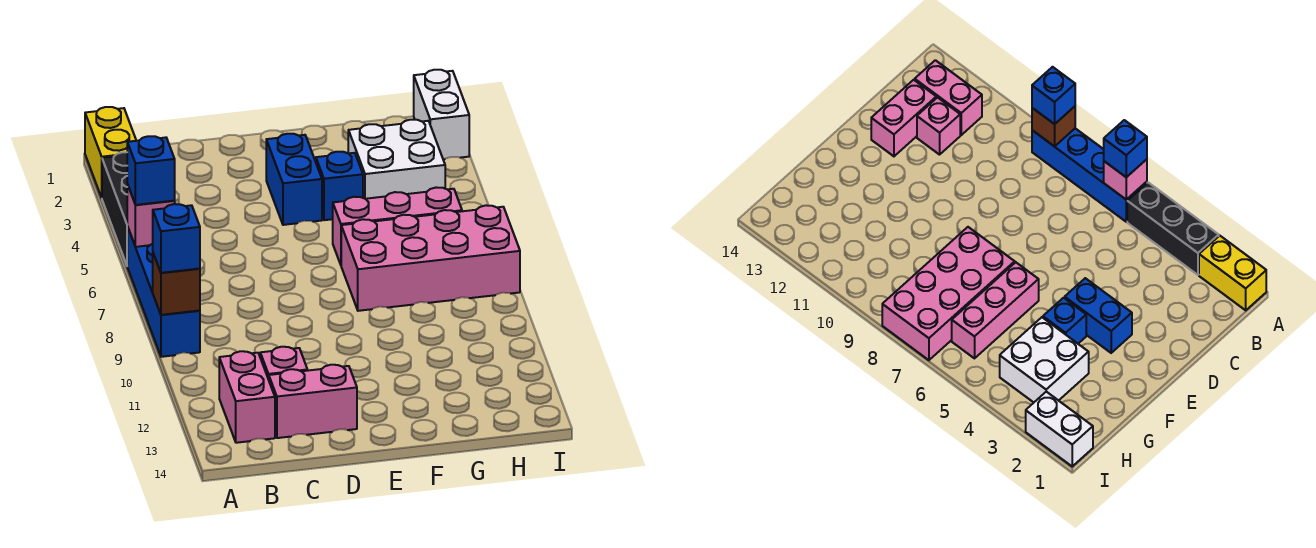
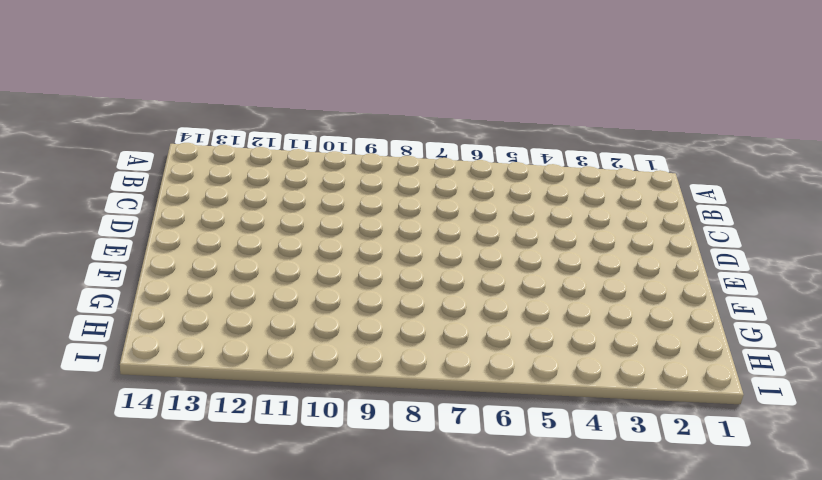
none -> yellow brick A1:A2 level 1
none -> black brick A3:A5 level 1
none -> blue brick A6:A9 level 1

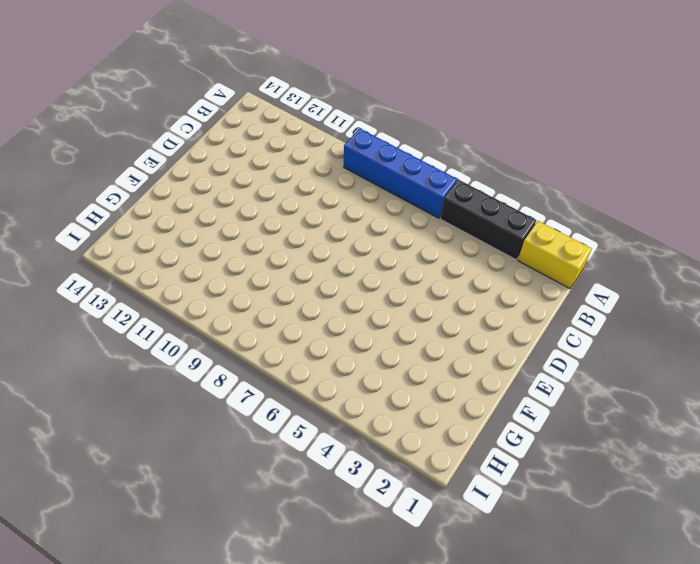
none -> pink brick B12:B13 level 1
none -> pink brick C12 level 1
none -> pink brick C13:D13 level 1

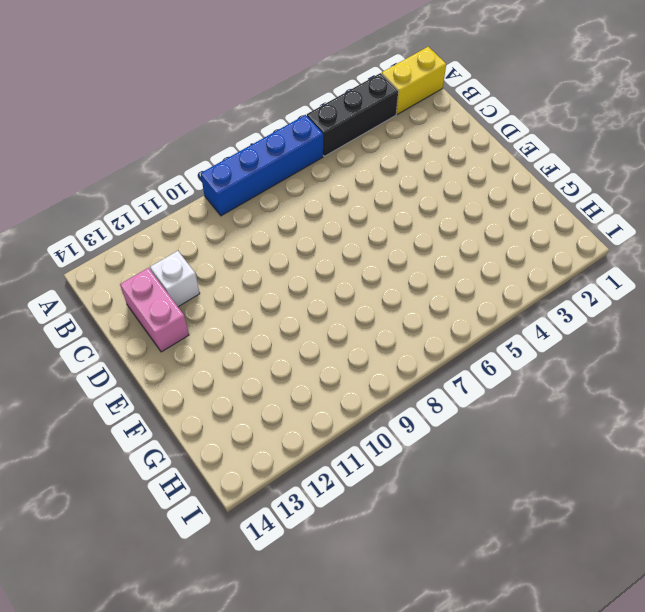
white brick C12 level 1 -> pink brick C12 level 1
none -> pink brick B12:B13 level 1
none -> blue brick E3:E4 level 1
none -> blue brick F4 level 1

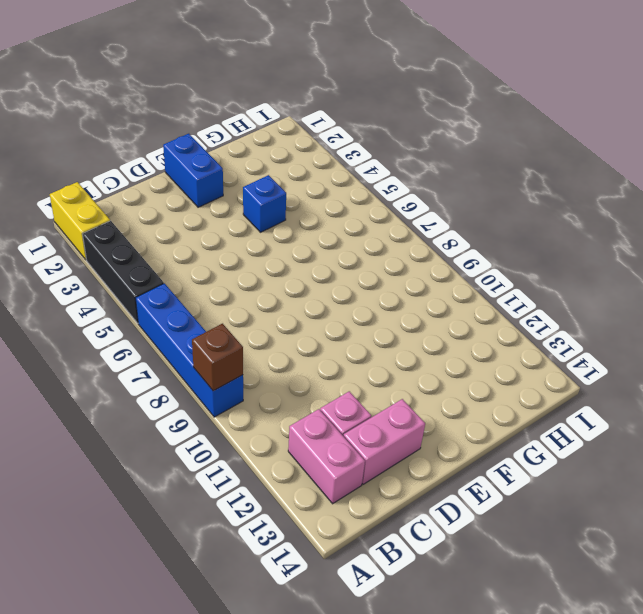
blue brick E1:E2 level 1 -> blue brick E3:E4 level 1
none -> pink brick F6:H6 level 1
none -> pink brick F7:I8 level 1
none -> white brick G3:H4 level 1

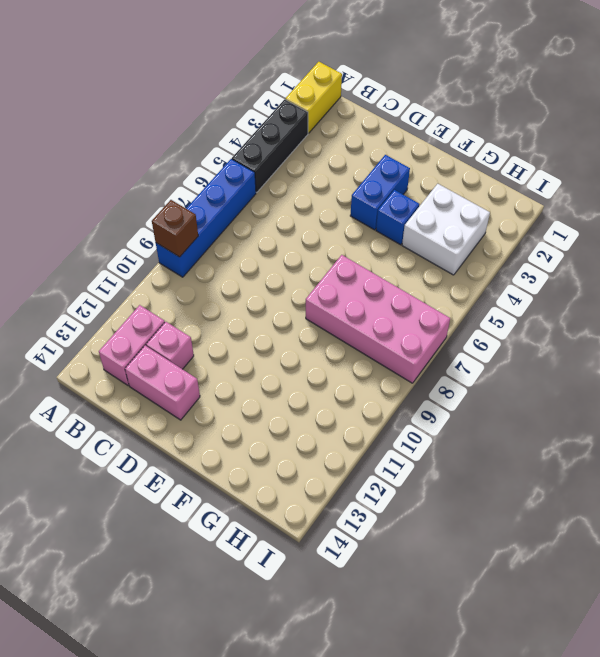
none -> pink brick F6:H6 level 1
none -> white brick I1:I2 level 1
none -> pink brick A6 level 2

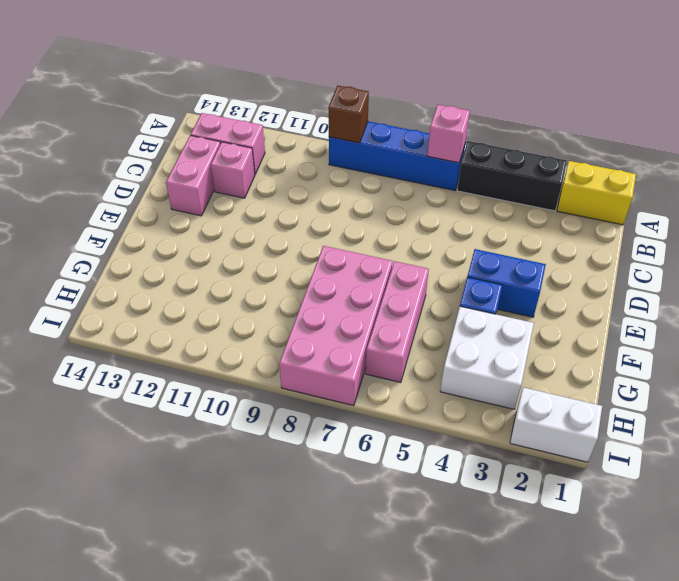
none -> blue brick A6 level 3
none -> blue brick A9 level 3

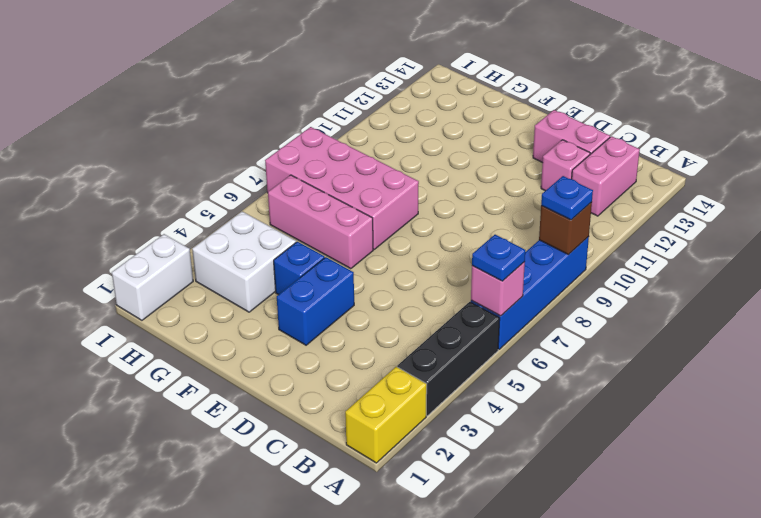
blue plate A6 level 3 -> blue brick A6 level 3
blue plate A9 level 3 -> blue brick A9 level 3

